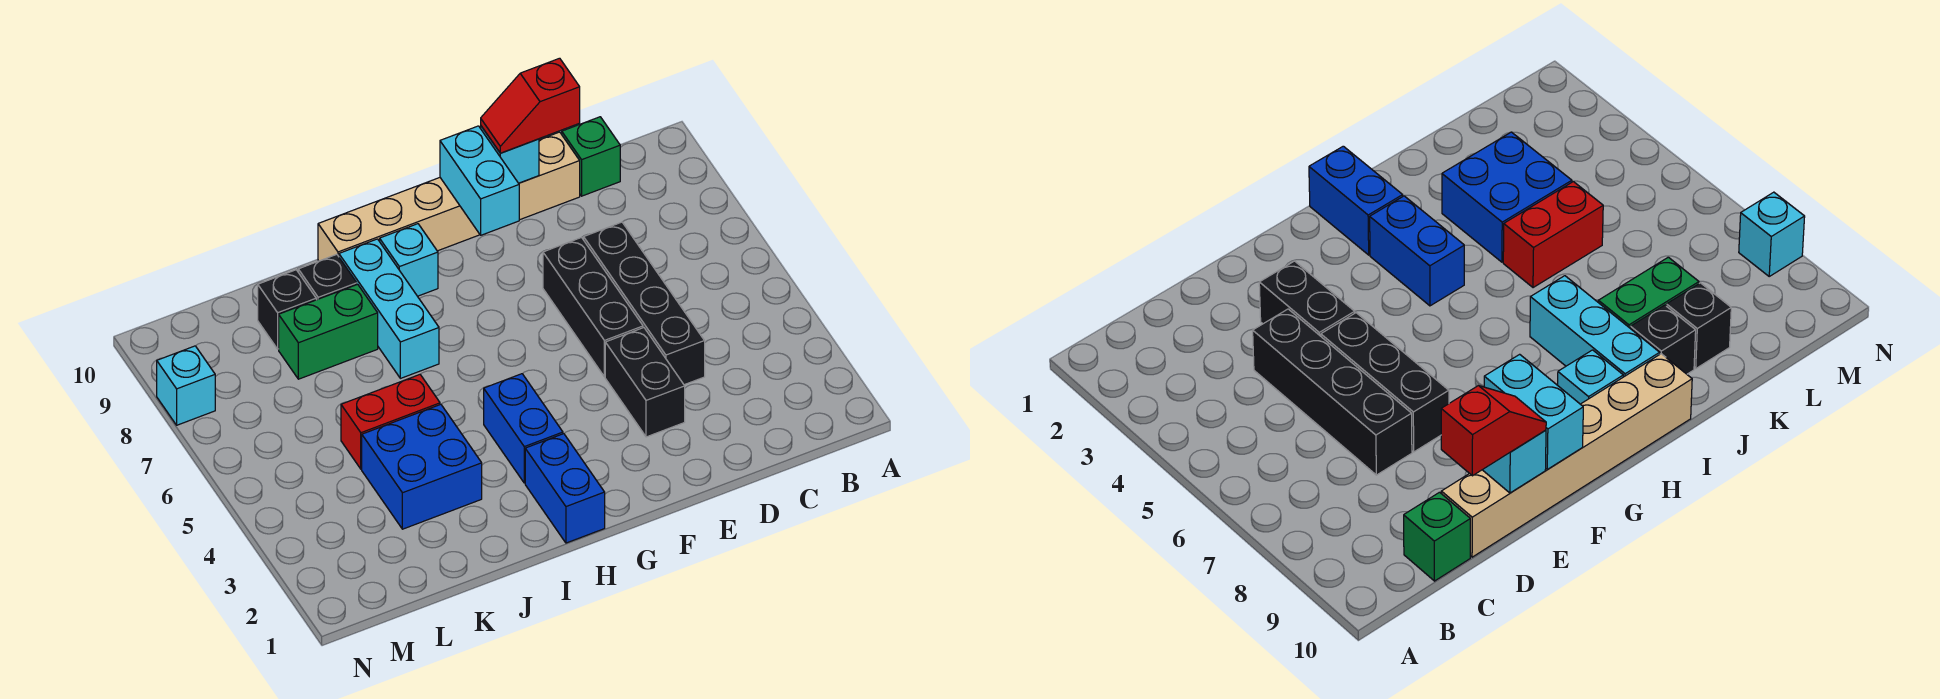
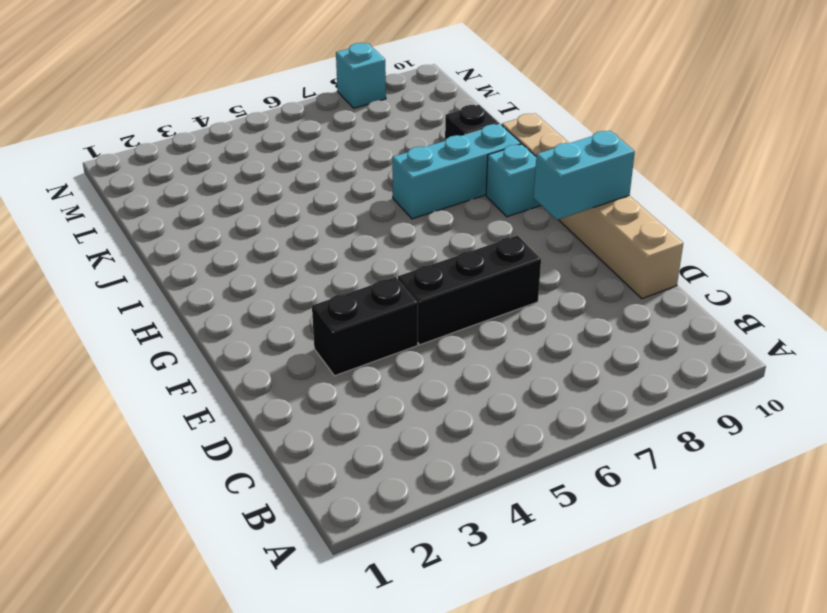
none -> green brick C10 level 1
none -> black brick D4:D7 level 1
none -> blue brick H1:H2 level 1

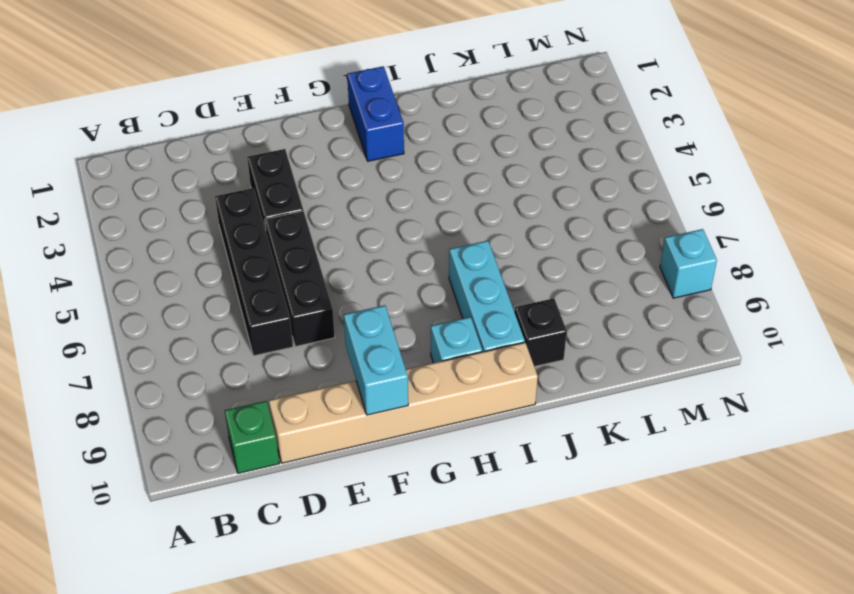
none -> blue brick H3:H4 level 1
none -> blue brick J3:K4 level 1
none -> red brick J5:K5 level 1

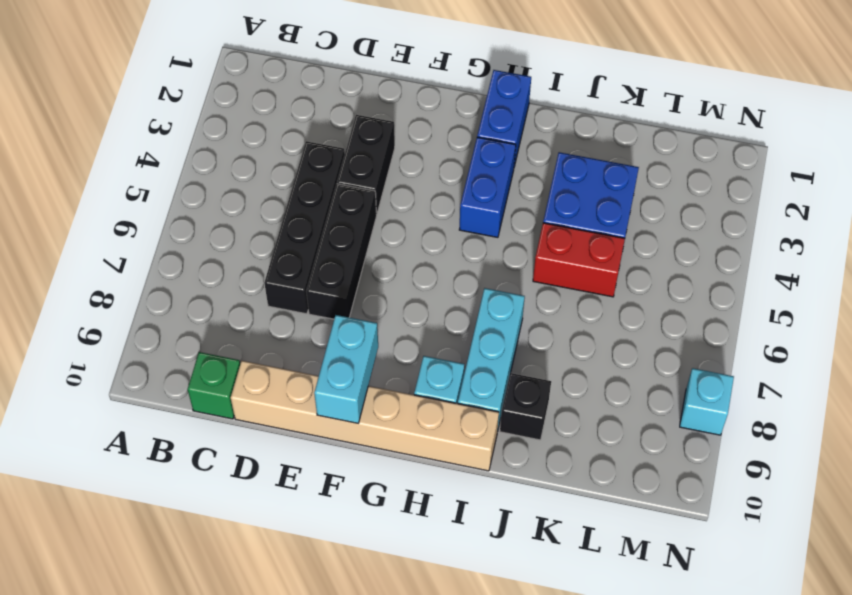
none -> green brick J8:K8 level 1
none -> black brick K9 level 1
none -> cyan brick E10 level 2

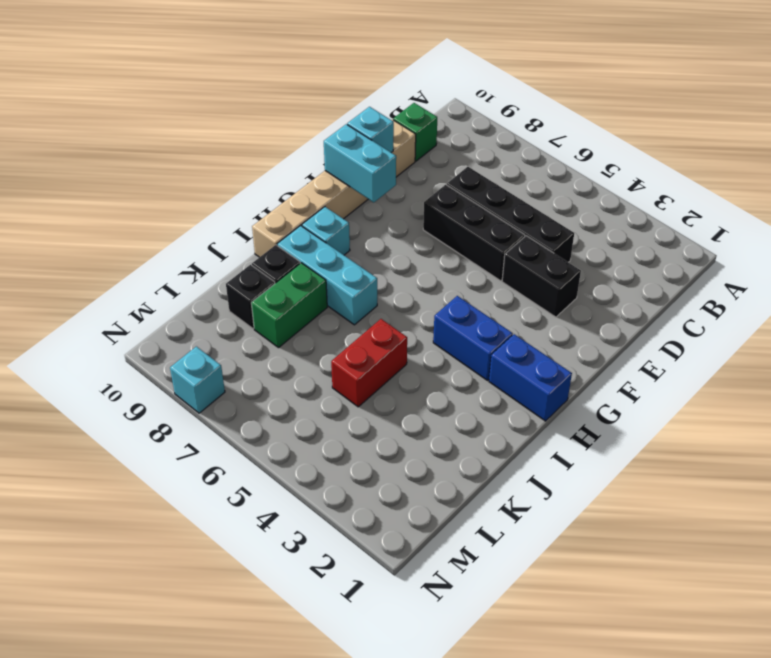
none -> blue brick J3:K4 level 1
none -> red slope D10:E10 level 3 top D

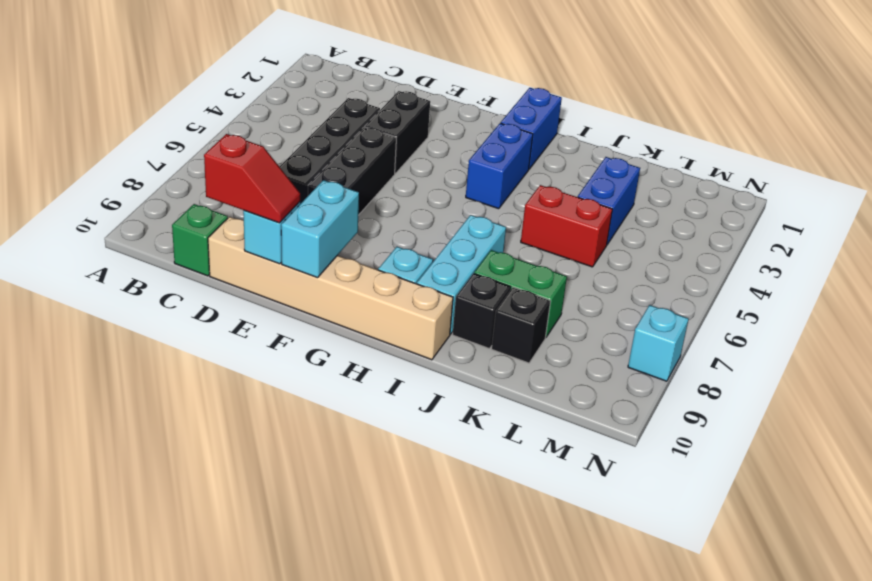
blue brick K3:K4 level 1 -> blue brick J3:K4 level 1

